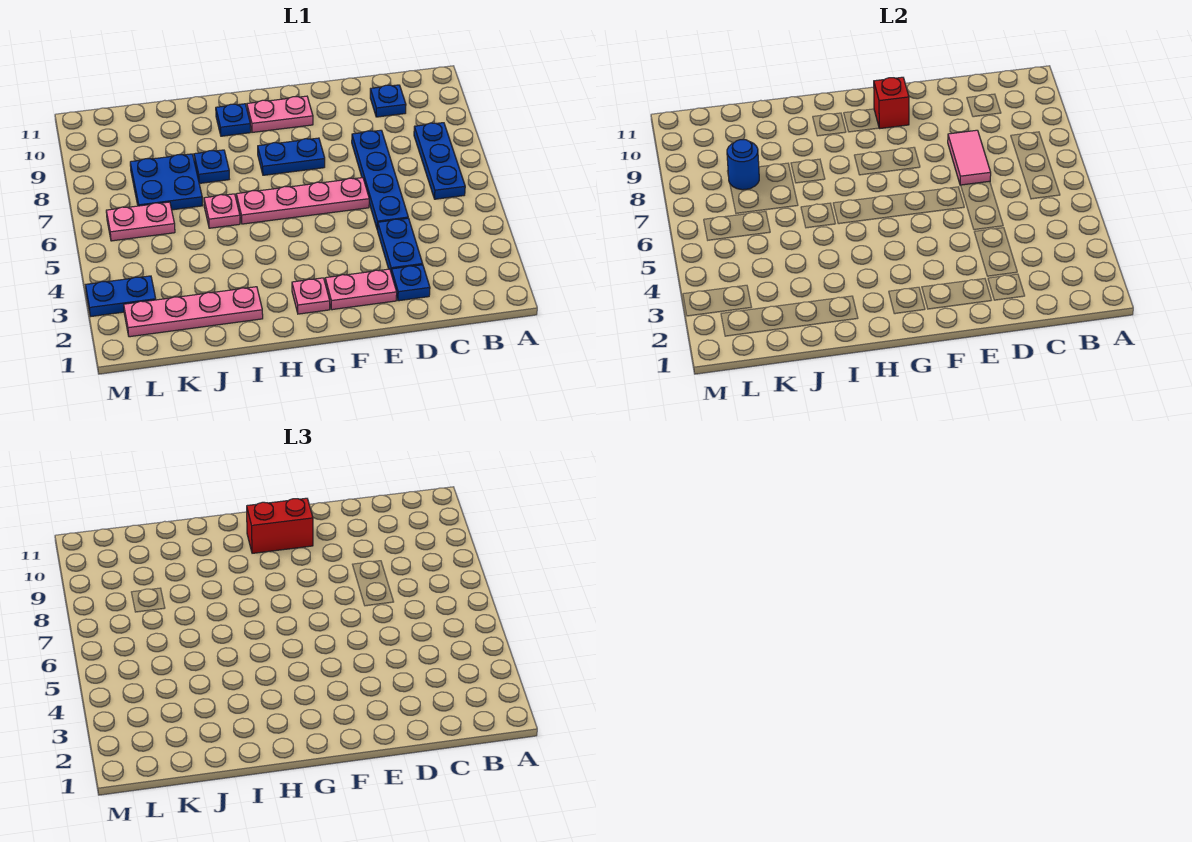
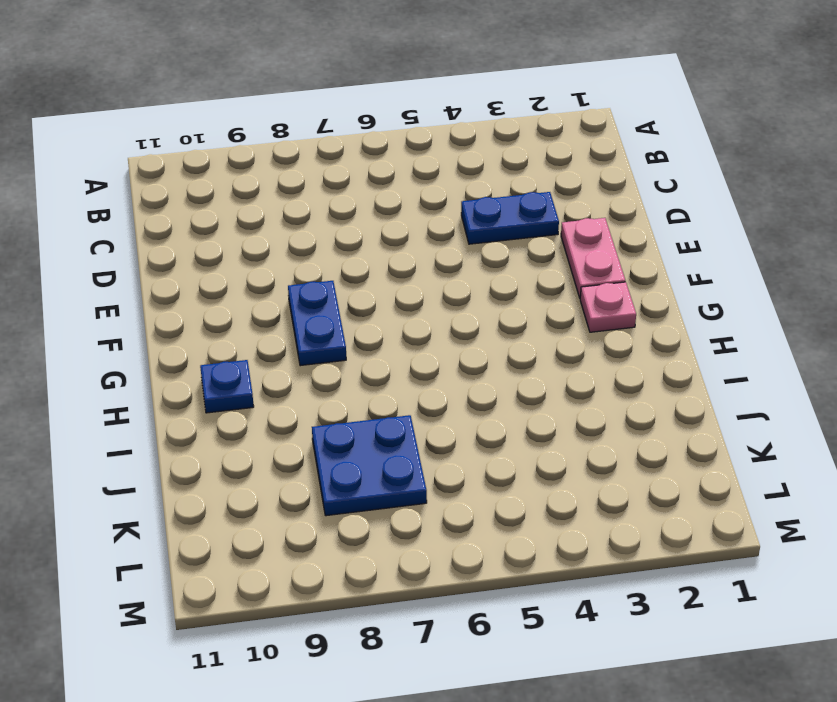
none -> blue plate B6:B8 level 1
none -> blue plate C10 level 1
none -> blue plate D2 level 1

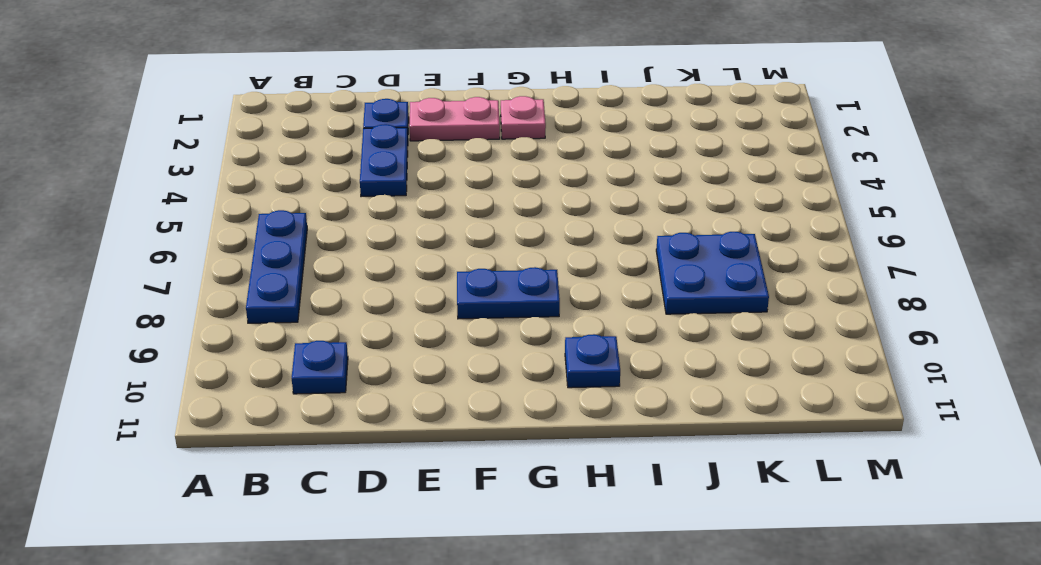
none -> blue plate D5:D8 level 1
none -> pink plate E6:H6 level 1
none -> pink plate F10:G10 level 1

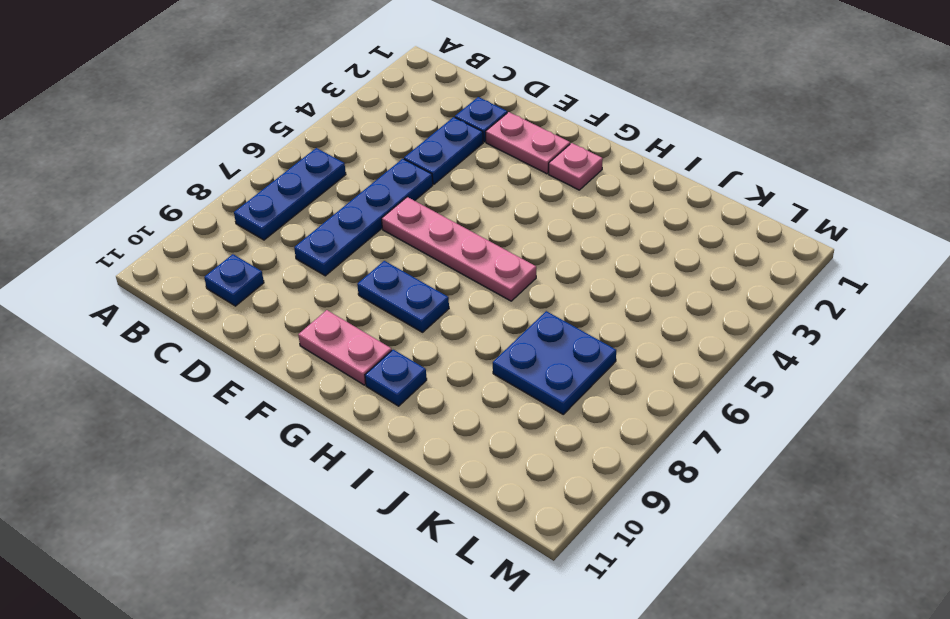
none -> pink plate I2:L2 level 1
none -> pink plate I6 level 1
none -> blue plate I8 level 1

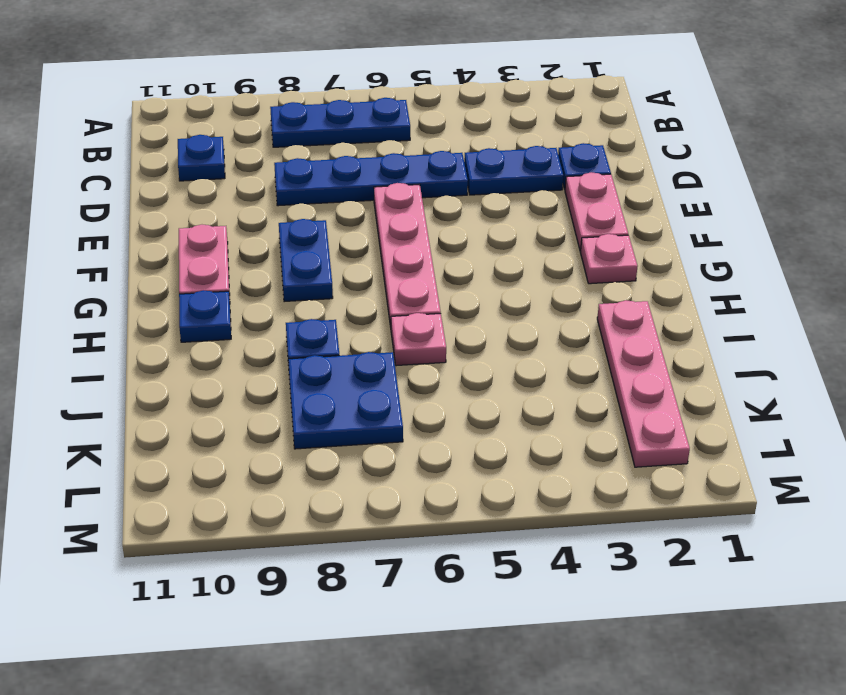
none -> pink plate K6:L6 level 1
none -> blue plate L3:M3 level 1
none -> pink tile D7:D8 level 2

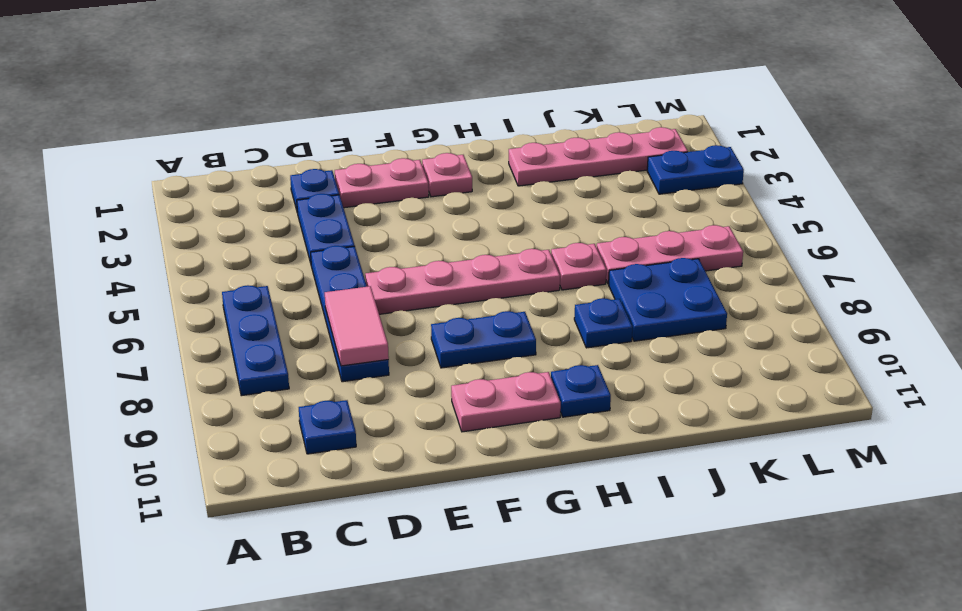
pink plate J6:L6 level 1 -> pink plate K6:L6 level 1
none -> red brick F10 level 2
none -> blue round brick K8 level 2
none -> red brick F10:G10 level 3

